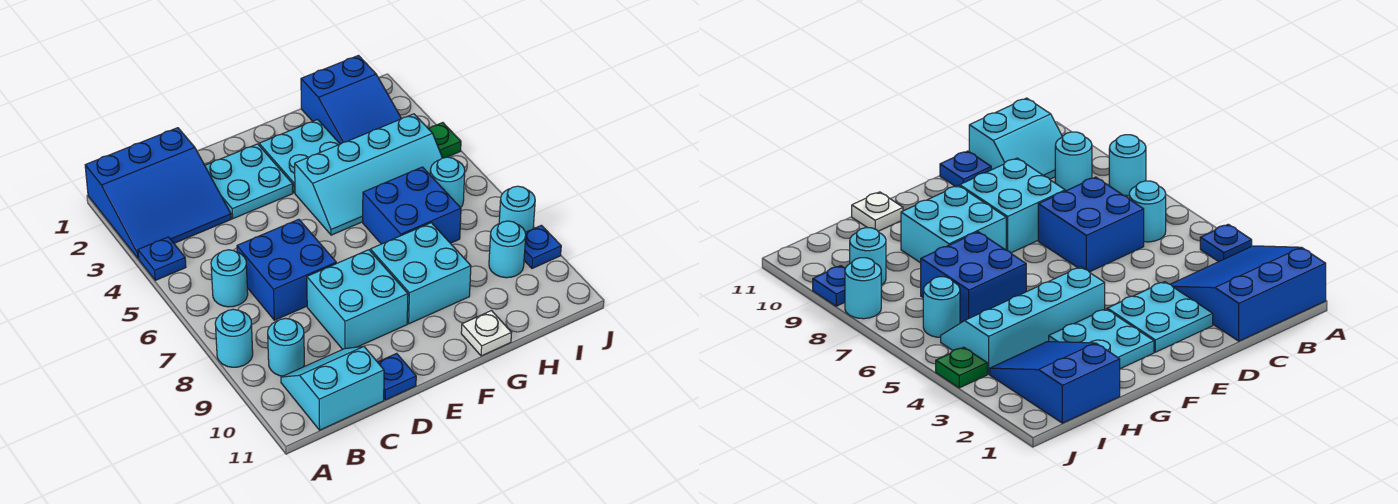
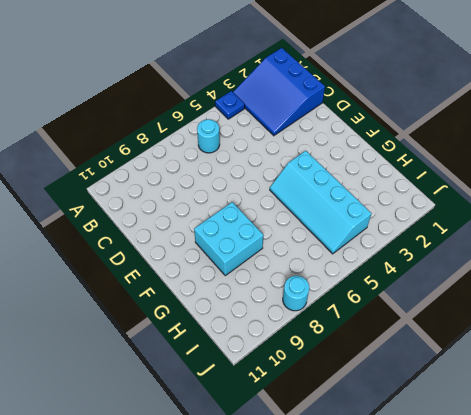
none -> cyan round brick A8 level 1
none -> cyan round brick B9 level 1
none -> cyan slope B10:C11 level 1 top 11

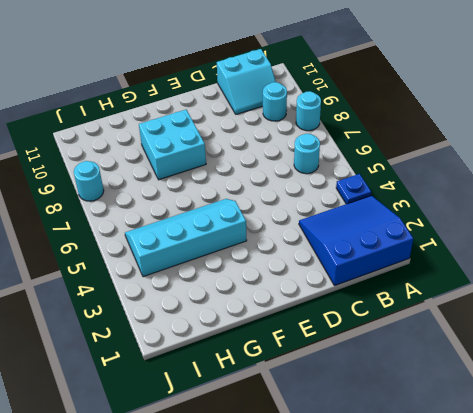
none -> blue brick C6:D7 level 1
none -> cyan plate D2:E3 level 1
none -> cyan brick D8:E9 level 1

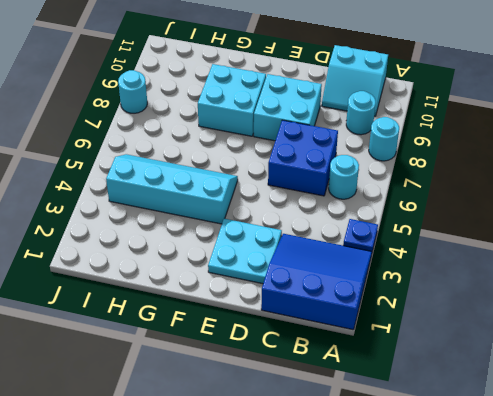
none -> blue plate D11 level 1
none -> cyan plate F2:G3 level 1
none -> blue brick G6:H7 level 1

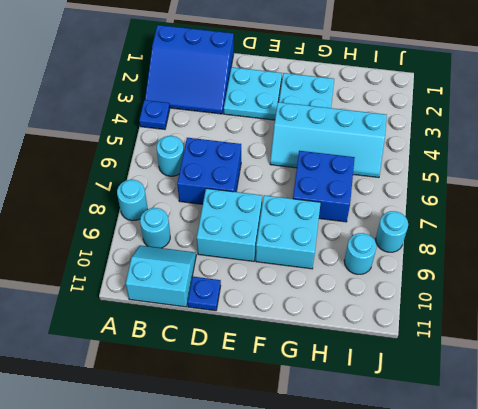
none -> white plate G11 level 1
none -> blue slope H1:I3 level 1 top 1
none -> cyan round brick I6 level 1

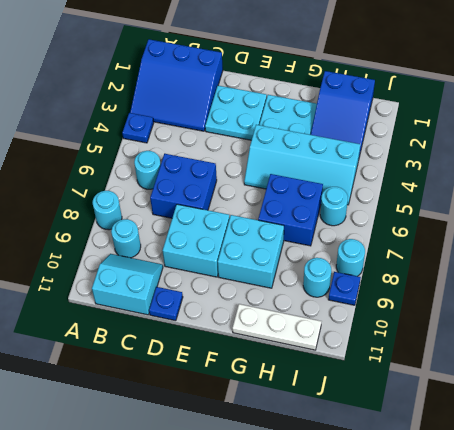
white plate G11:I11 level 1 -> white plate G11 level 1
none -> green plate J4 level 1

